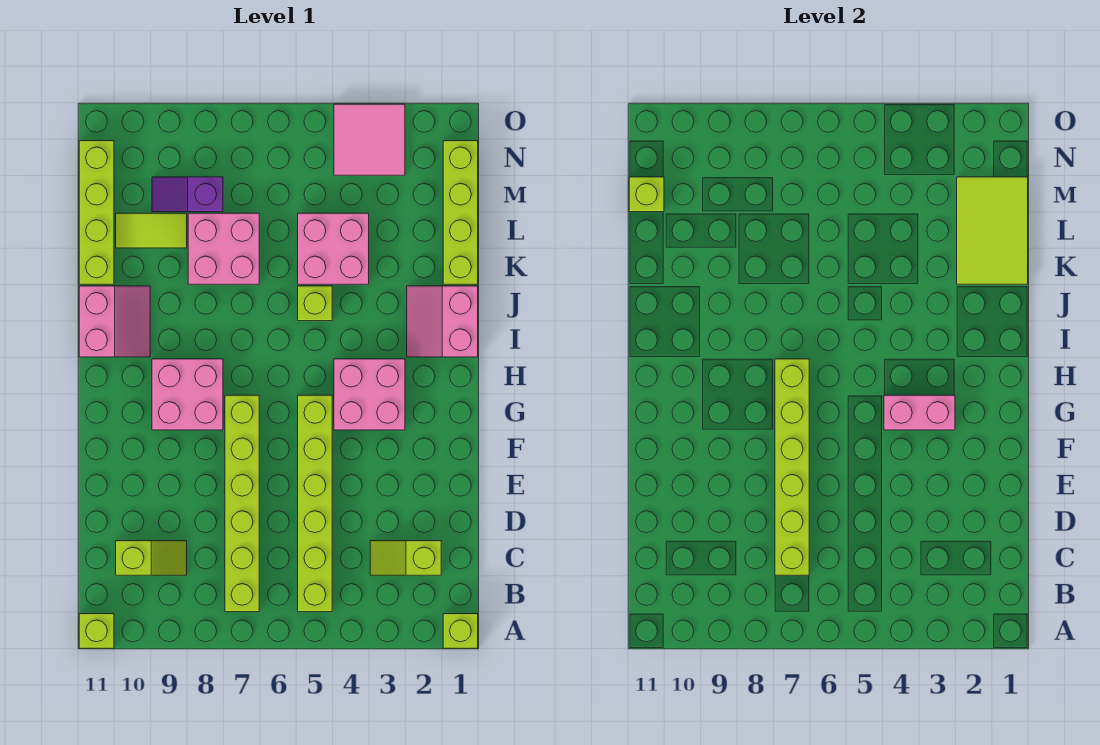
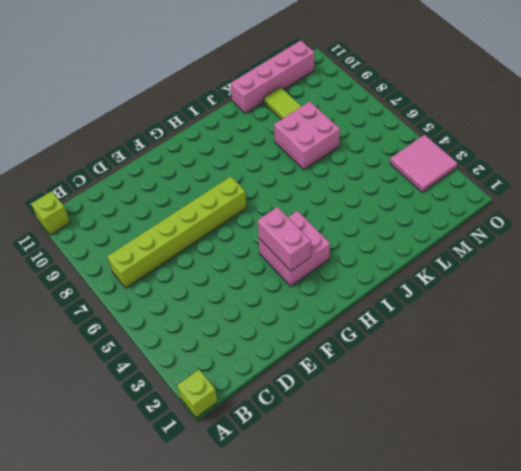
pink brick K11:N11 level 1 -> lime brick K11:N11 level 1
none -> lime brick B5:G5 level 1
none -> lime slope C2:C3 level 1 top 2
none -> lime slope C9:C10 level 1 top 10

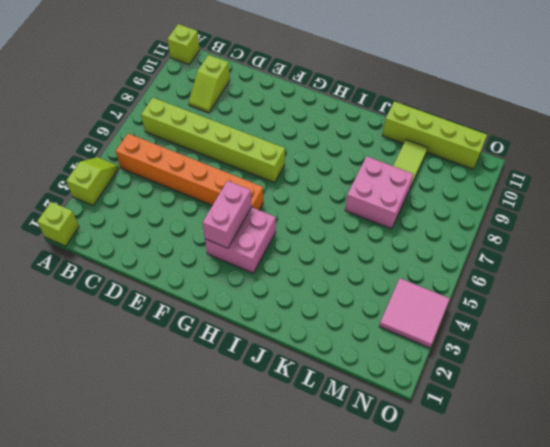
lime slope A3:A4 level 1 top 3 -> lime slope C2:C3 level 1 top 2
orange brick B5:G5 level 1 -> lime brick B5:G5 level 1
none -> pink brick G8:H9 level 1
none -> pink slope I1:J2 level 1 top 1
none -> pink slope I10:J11 level 1 top 11

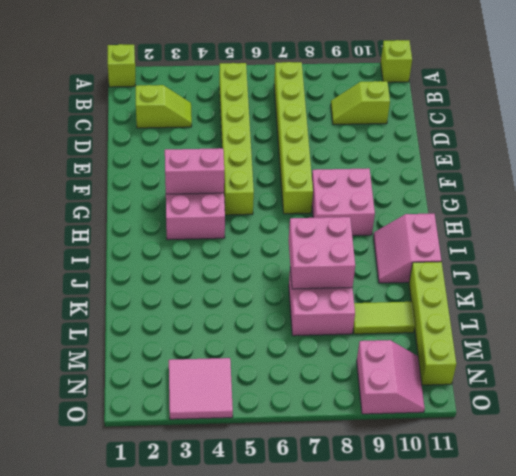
pink brick J7:K8 level 2 -> pink brick K4:L5 level 1
pink slope N9:O10 level 1 top 9 -> pink slope I1:J2 level 1 top 1
none -> lime brick J5 level 1
none -> lime brick K1:N1 level 1
none -> purple slope M8:M9 level 1 top 8

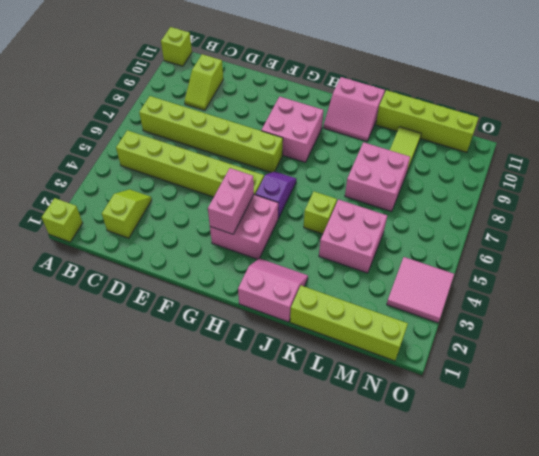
purple slope H5:H6 level 1 top 5 -> purple slope M8:M9 level 1 top 8
none -> lime brick C7:H7 level 2
none -> lime tile K1:M2 level 2
none -> lime brick M11 level 2

